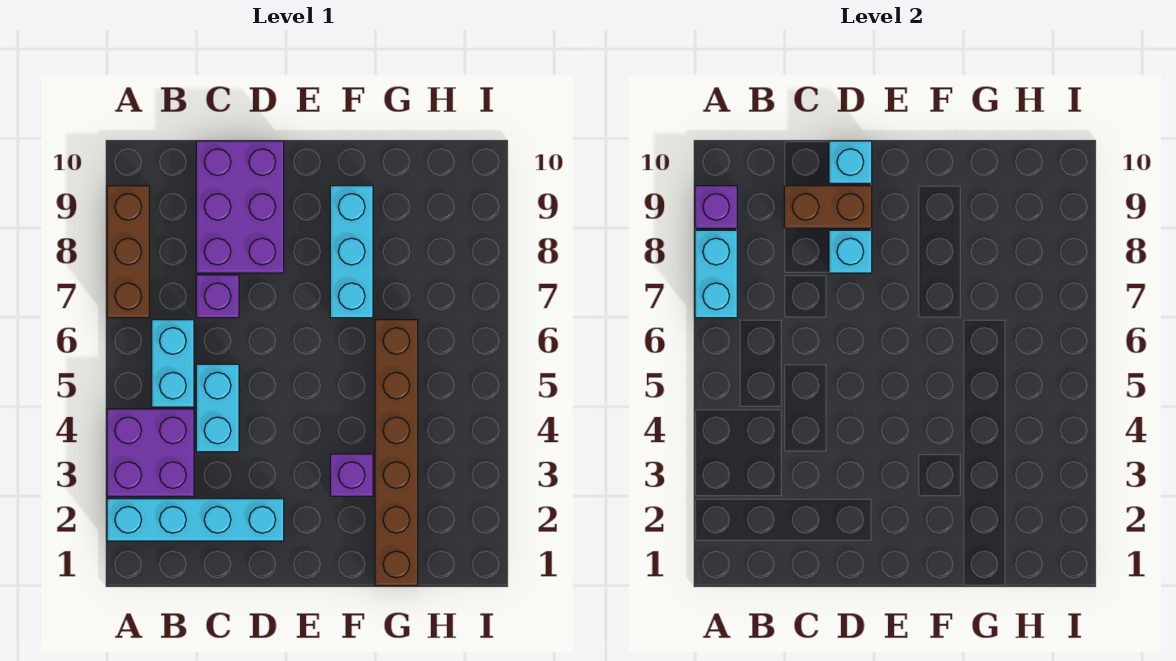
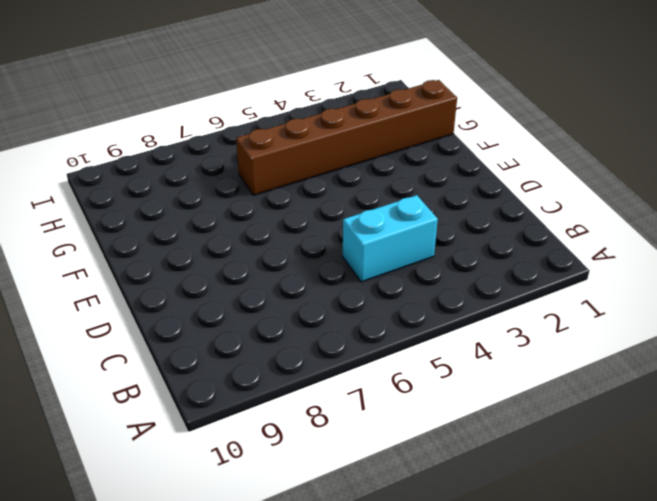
none -> cyan brick A2:D2 level 1
none -> purple brick A3:B4 level 1
none -> brown brick A7:A9 level 1

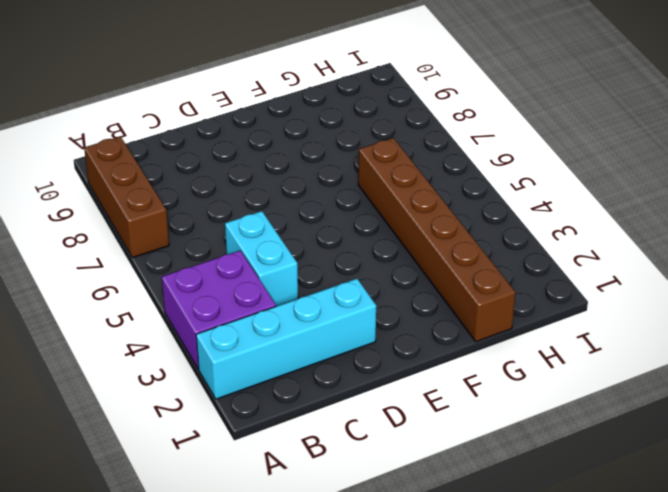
none -> cyan brick B5:B6 level 1
none -> purple brick C7 level 1
none -> purple brick C8:D10 level 1

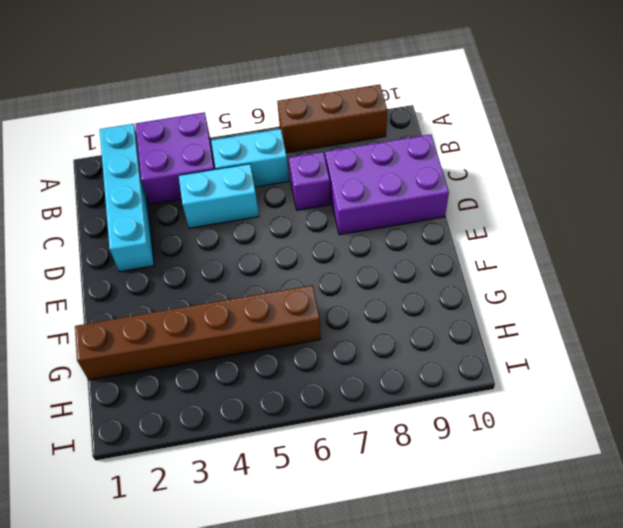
none -> purple brick F3 level 1
none -> cyan brick F7:F9 level 1
none -> cyan brick A7:A8 level 2

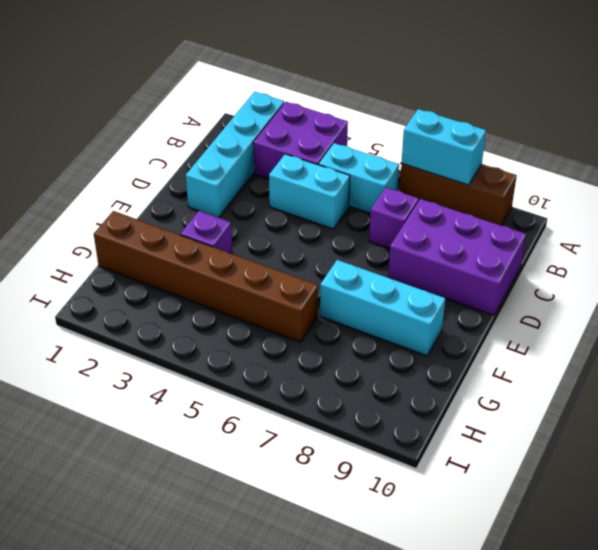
none -> purple brick A9 level 2
none -> brown brick C9:D9 level 2
none -> cyan brick D8 level 2

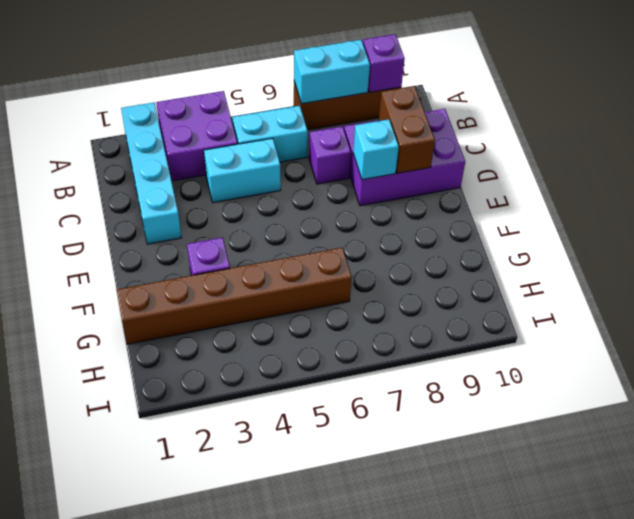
none -> cyan brick F7:F9 level 1
none -> cyan brick D10 level 2

